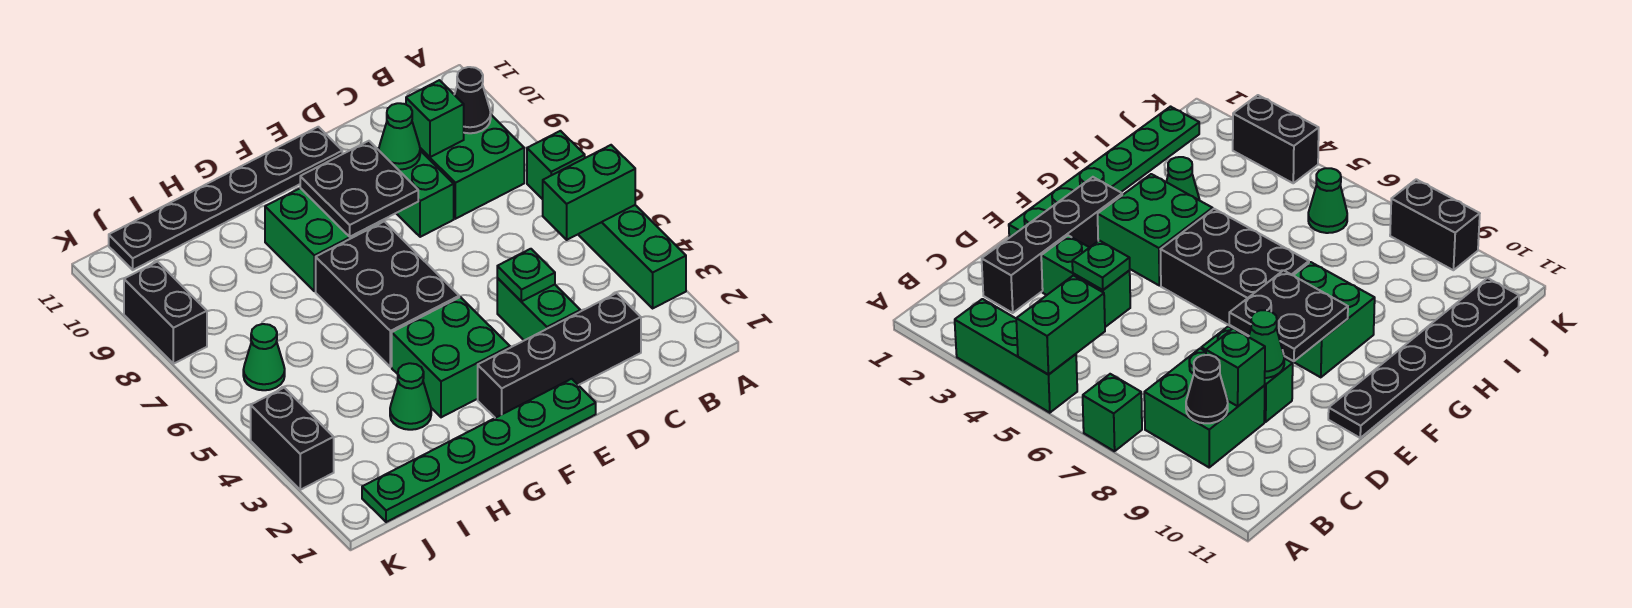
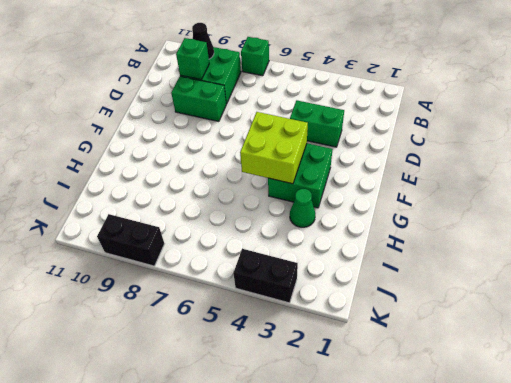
lime brick F4:G5 level 2 -> none
none -> green brick A3:A5 level 1
none -> black brick C2:F2 level 1
none -> green plate E1:J1 level 1

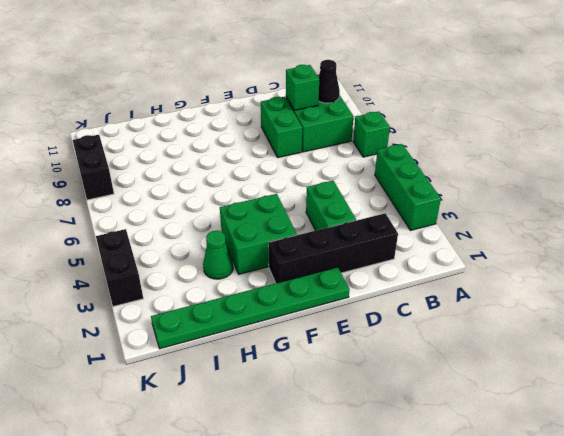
none -> black plate E11:J11 level 1
none -> black brick F5:G7 level 1
none -> green brick F8:G9 level 1

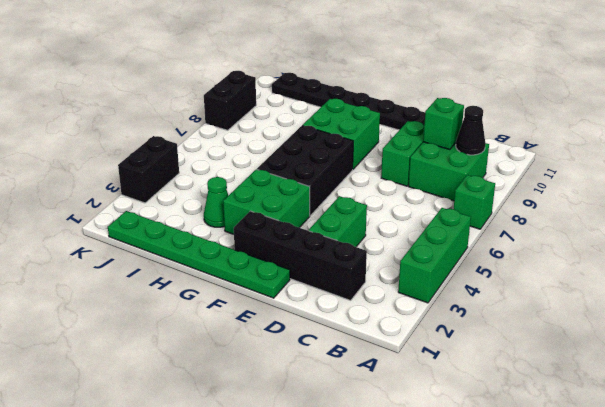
none -> green cone J6 level 1
none -> green brick A5:B5 level 2
none -> green plate D4 level 2

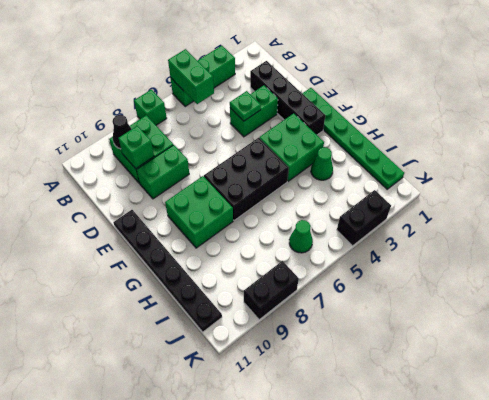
none -> green cone D9 level 2
none -> black plate E8:F9 level 2

